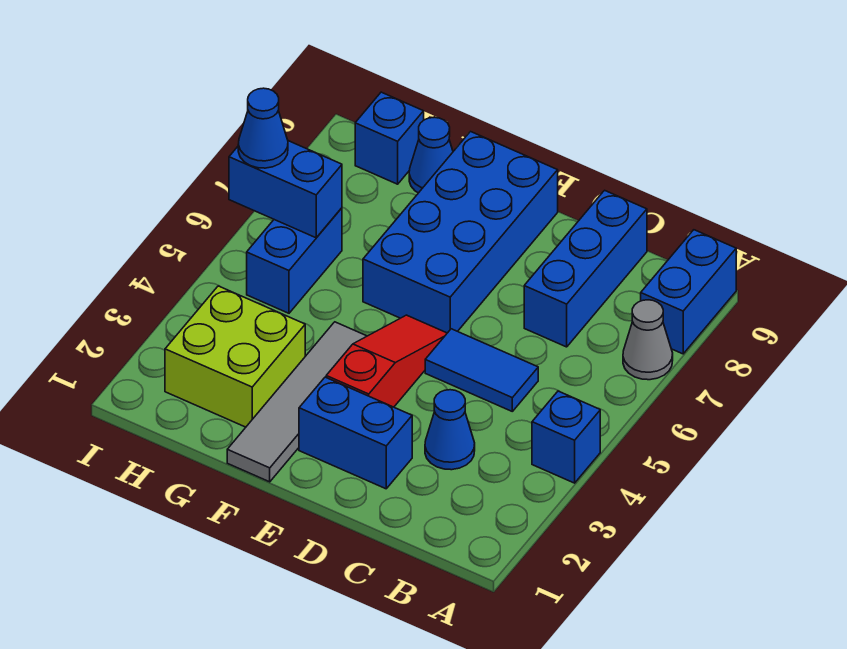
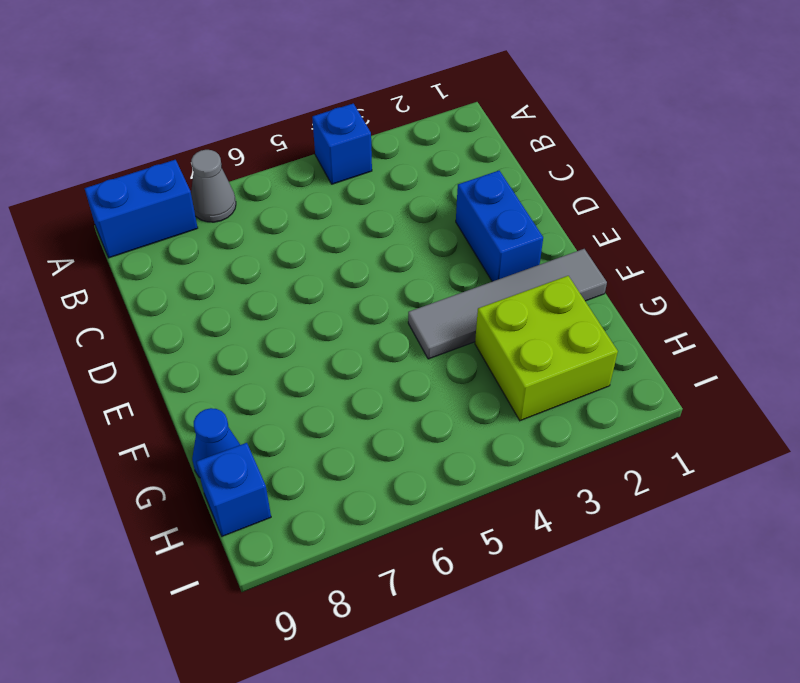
none -> blue cone C3 level 1
none -> blue tile C5:D5 level 1
none -> blue brick C7:C9 level 1

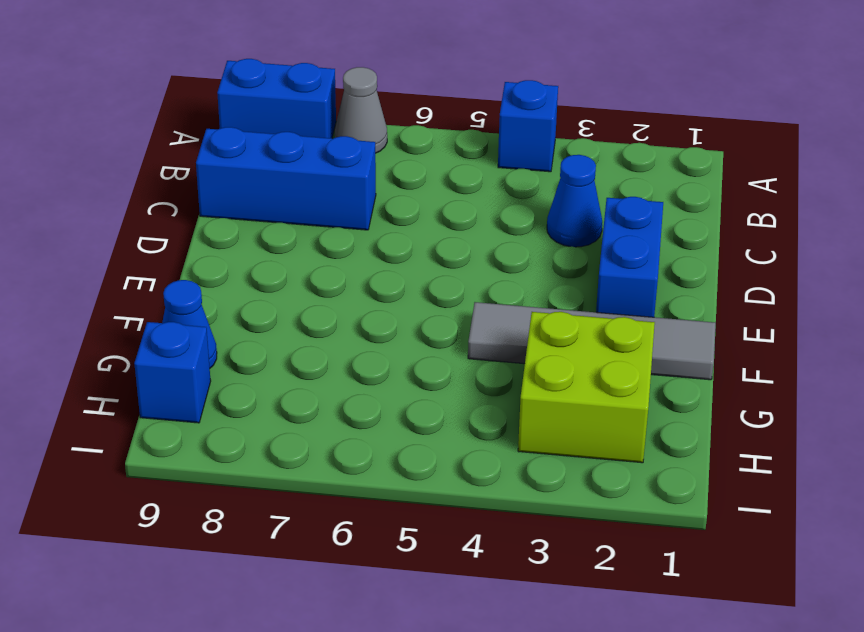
none -> blue tile C5:D5 level 1
none -> red slope E3:E5 level 1 top 3
none -> blue brick E6:F9 level 1

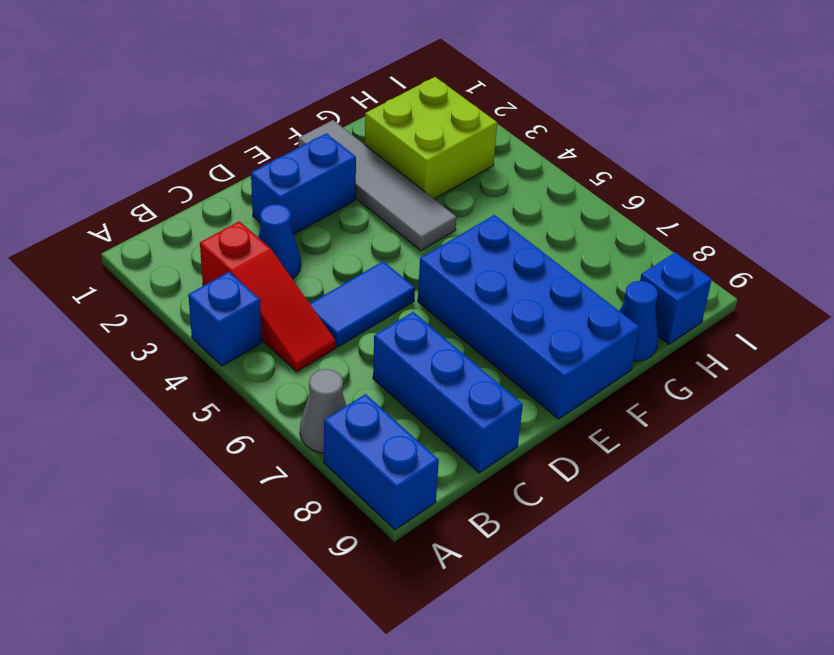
red slope B3:B5 level 1 top 3 -> red slope E3:E5 level 1 top 3
none -> blue brick H5:H6 level 1
none -> blue brick H6:I6 level 2
none -> blue cone I6 level 3

